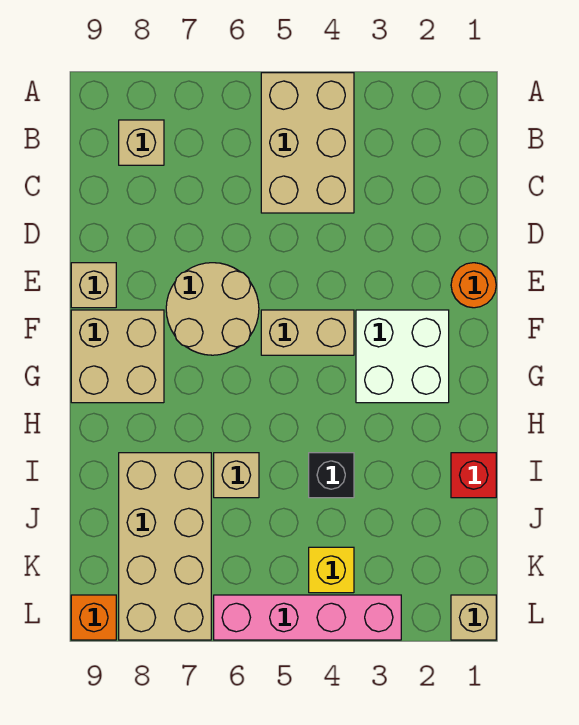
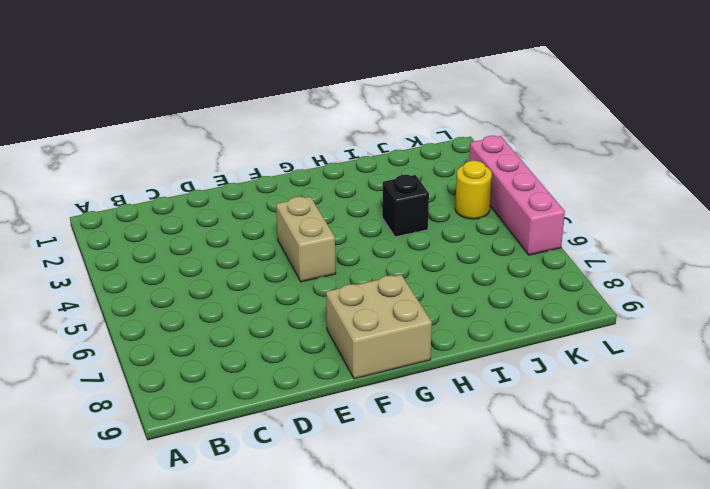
yellow round brick K4 level 1 -> yellow brick K4 level 1
none -> tan brick A4:C5 level 1
none -> tan brick B8 level 1
none -> orange round brick E1 level 1

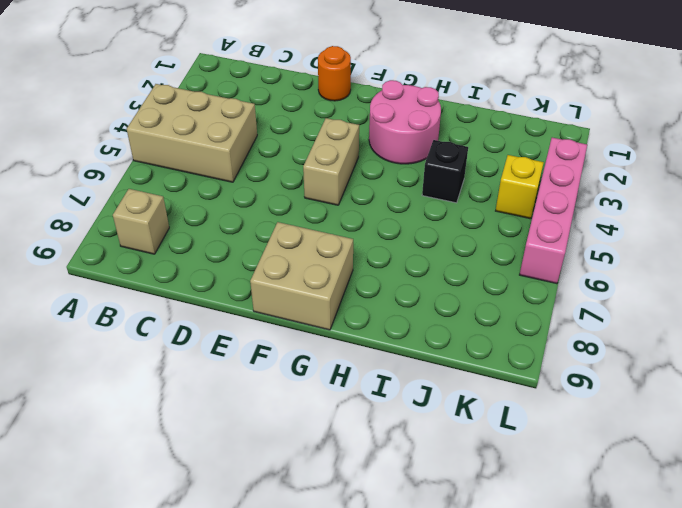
pink round brick G2:H3 level 1 -> white brick F2:G3 level 1
none -> tan round brick E6:F7 level 1
none -> tan brick E9 level 1
none -> red brick I1 level 1

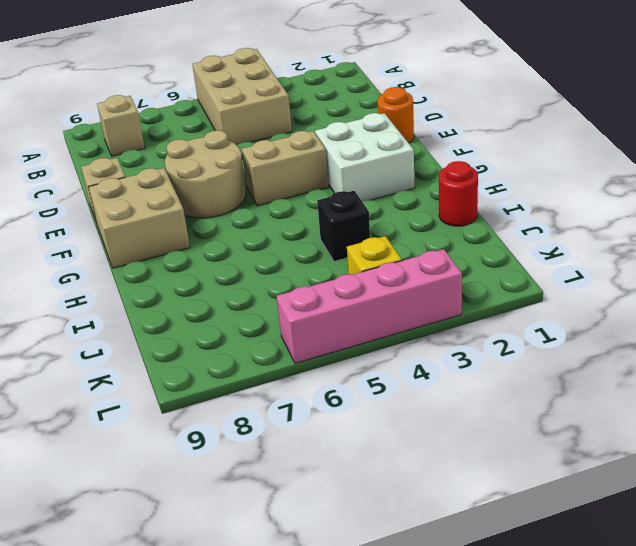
red round brick I1 level 1 -> red brick I1 level 1
none -> tan brick I6 level 1
none -> tan brick I7:L8 level 1
none -> tan brick L1 level 1

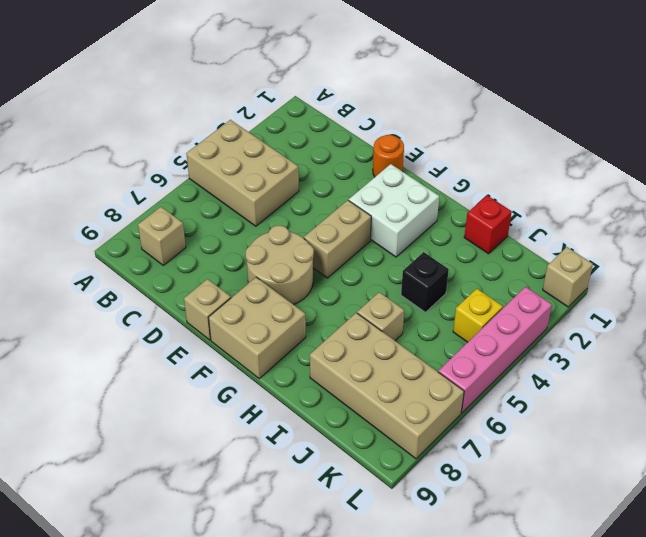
none -> orange brick L9 level 1

